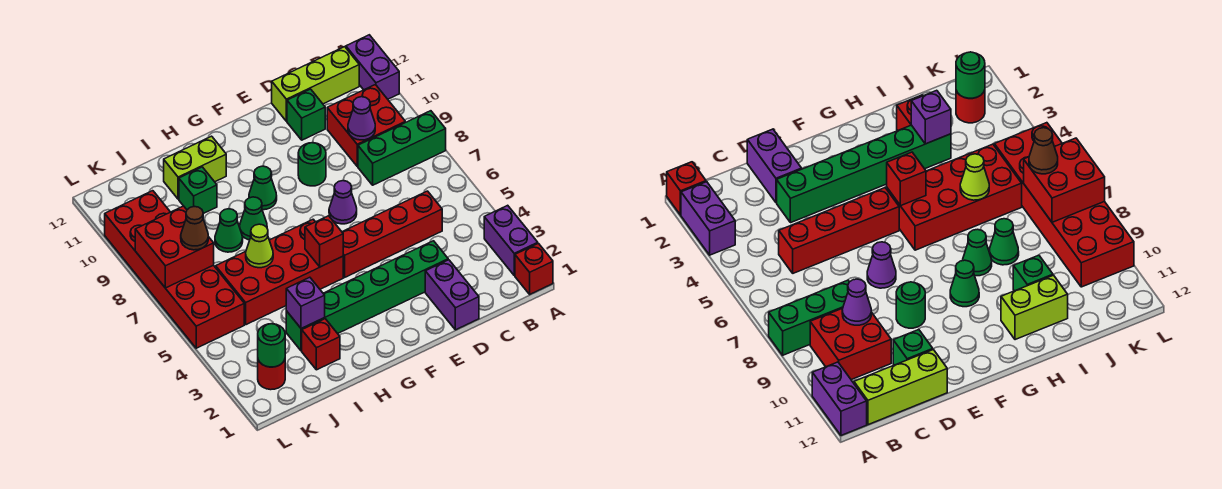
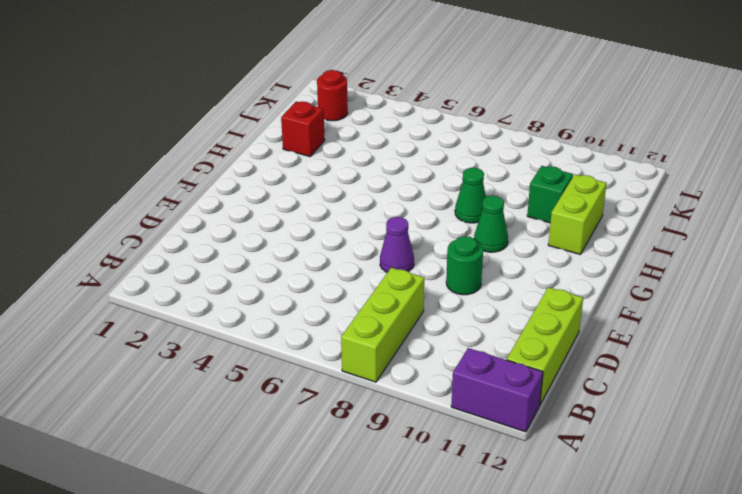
lime brick A8:C8 level 1 -> green brick A8:C8 level 1
none -> red brick A1 level 1
none -> purple brick A2:A3 level 1
none -> red brick B9:C10 level 1

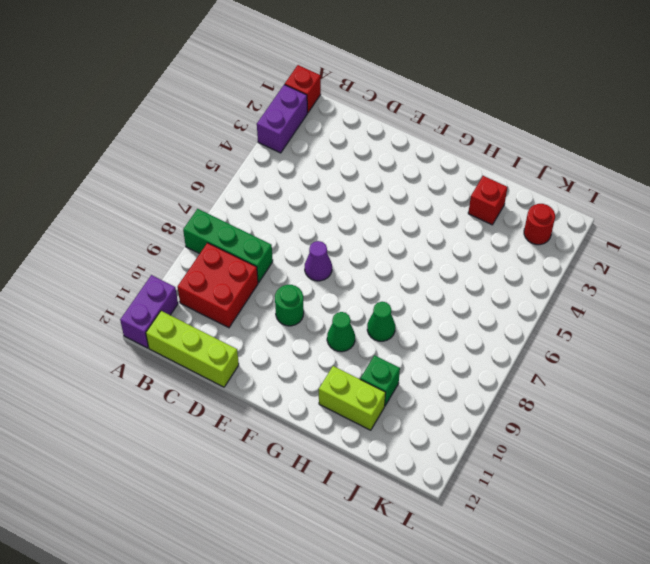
none -> red brick C5:F5 level 1
none -> purple brick D1:D2 level 1
none -> green brick D3:I3 level 1

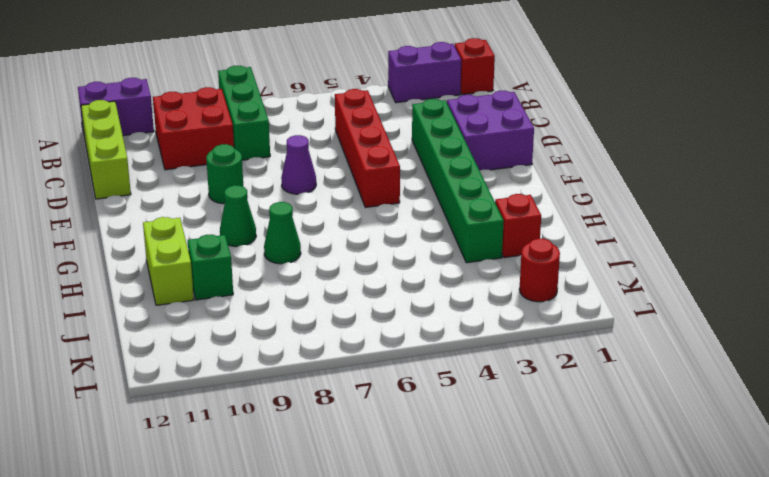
purple brick D1:E2 level 1 -> purple brick D1:D2 level 1
none -> green brick D11 level 1
none -> red brick G5:J6 level 1
none -> green cone I8 level 1

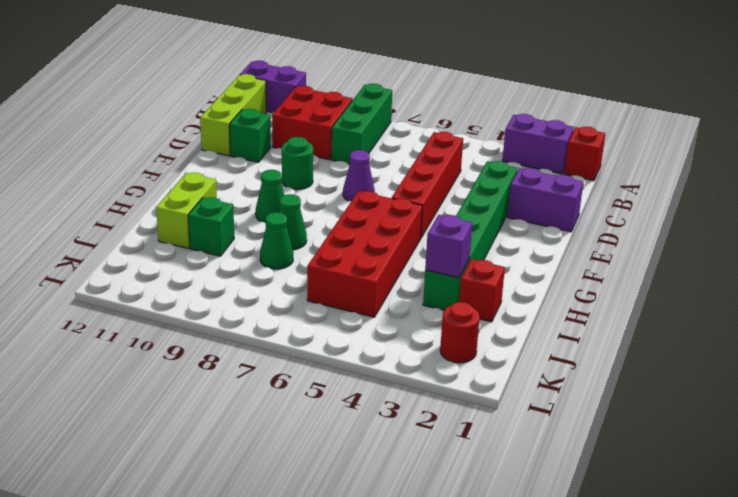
none -> red brick K5:L10 level 1
none -> purple cone C9 level 2
none -> red brick G5 level 2

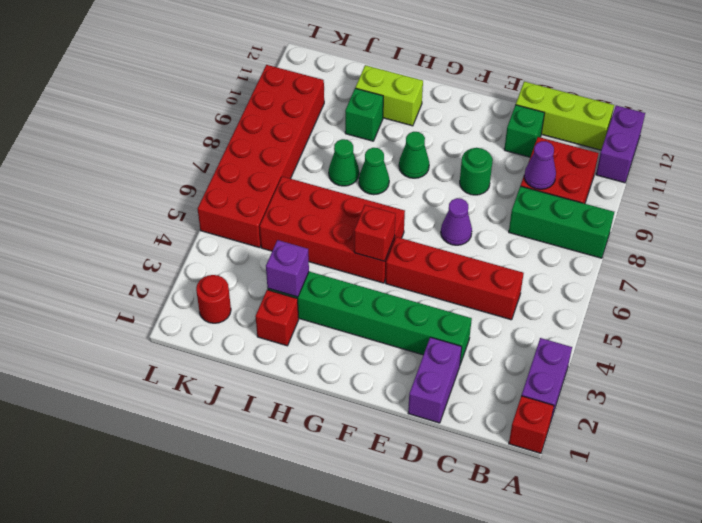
none -> lime cone I6 level 2
none -> green round brick K2 level 2
none -> red brick K7:L8 level 2

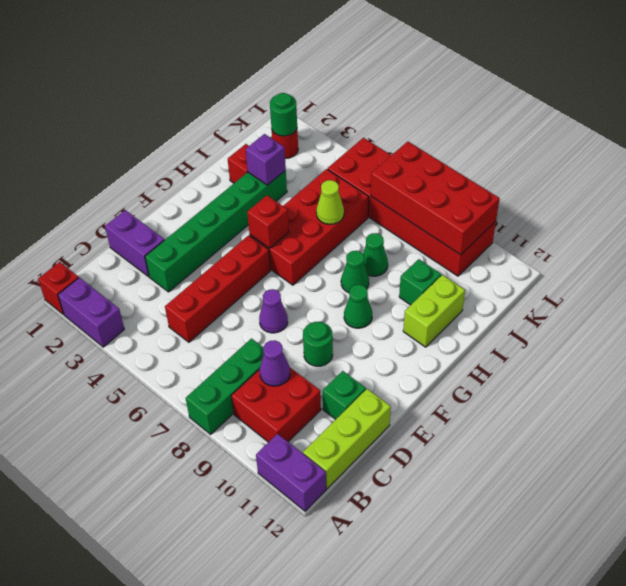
red brick K7:L10 level 2 -> red brick K7:L8 level 2
none -> brown cone K7 level 3

